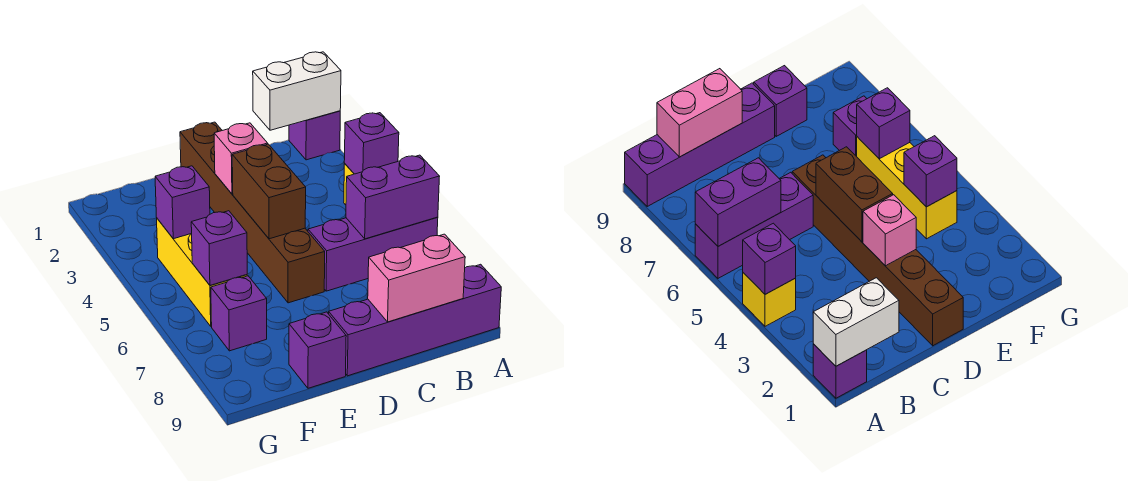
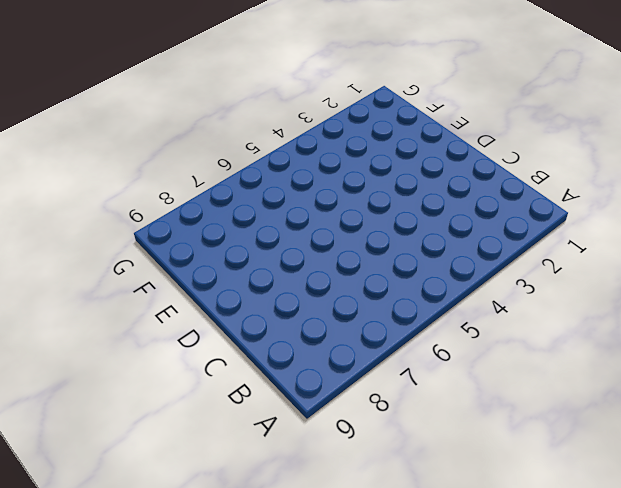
none -> purple brick A1 level 1
none -> yellow brick A4 level 1
none -> purple brick A6:C6 level 1

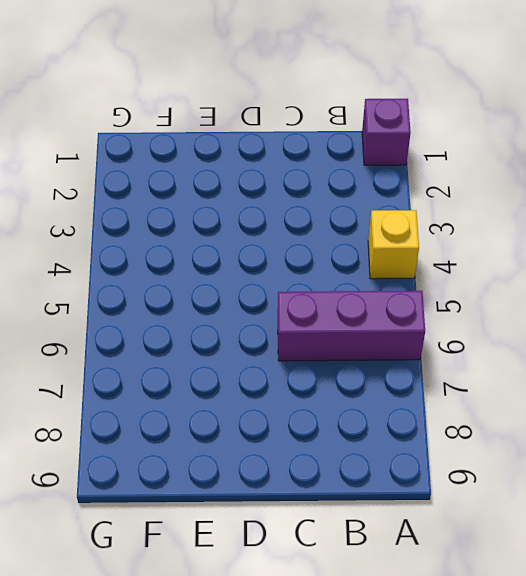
none -> purple brick A9:D9 level 1
none -> brown brick D1:D6 level 1
none -> purple brick E9 level 1

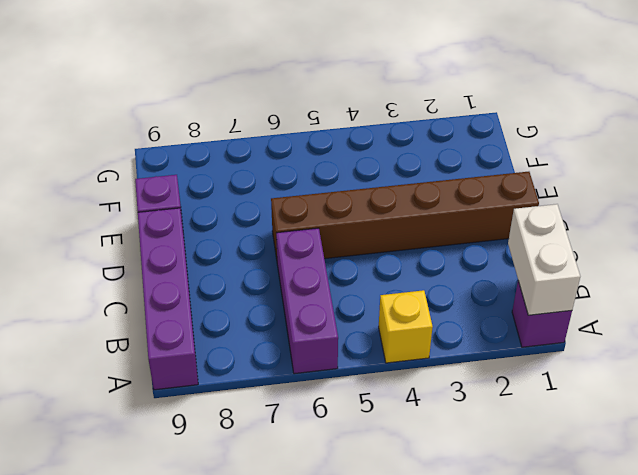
none -> yellow brick F4:F6 level 1
none -> purple brick F7 level 1
none -> purple brick A4 level 2

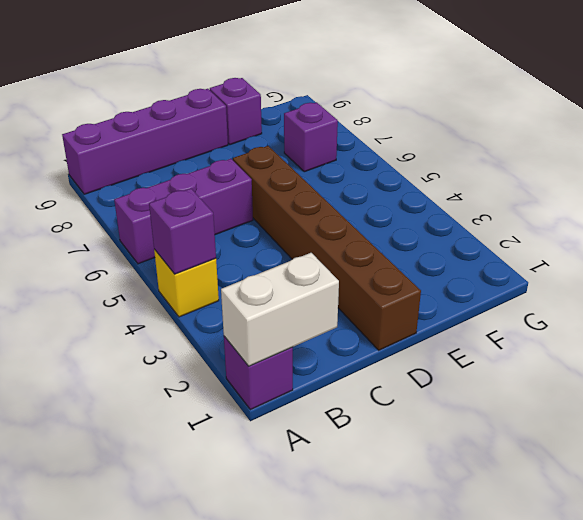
none -> yellow brick F4:F6 level 1
none -> purple brick A6:B6 level 2
none -> pink brick B9:C9 level 2

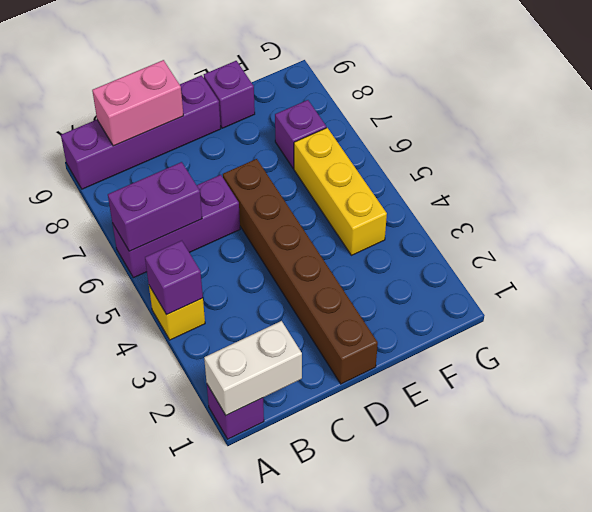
none -> pink brick D3 level 2
none -> brown brick D4:D5 level 2
none -> purple brick F4 level 2

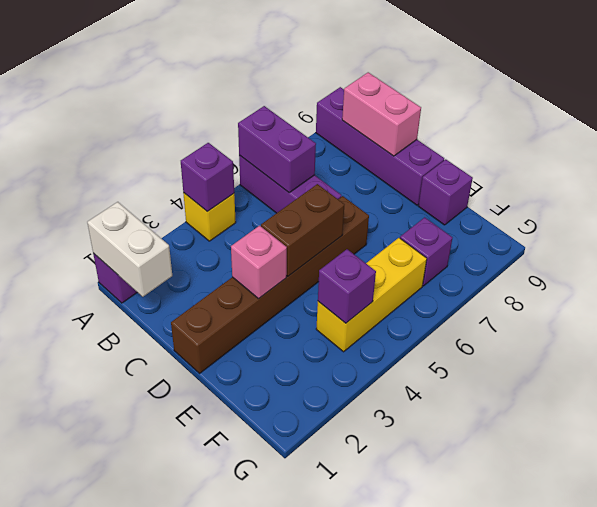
none -> purple brick F6 level 2

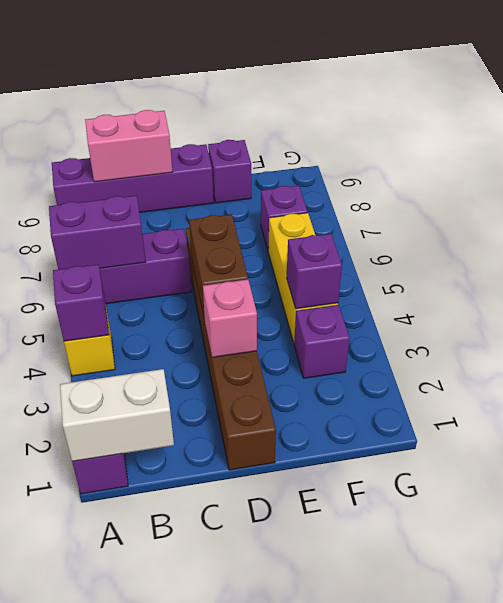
purple brick F3 level 1 -> purple brick F6 level 2

